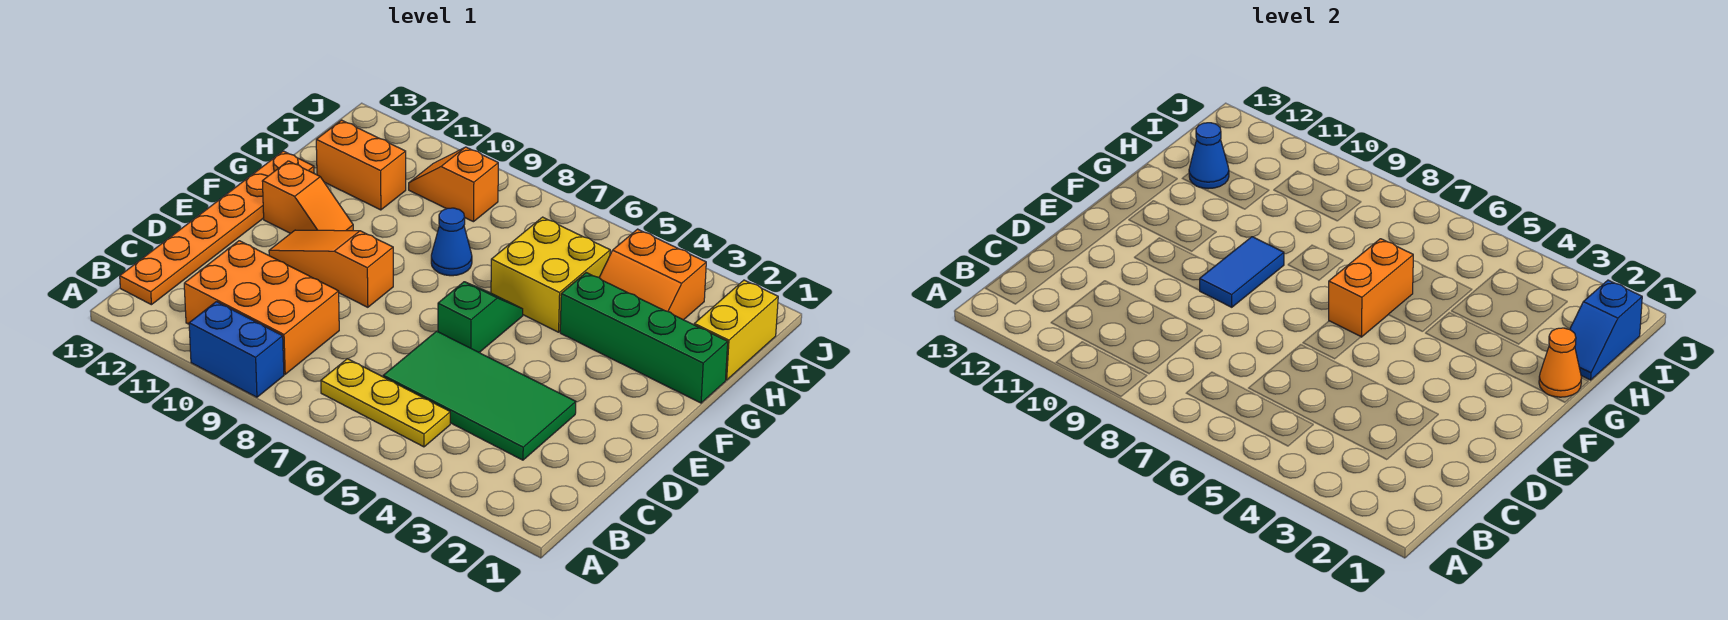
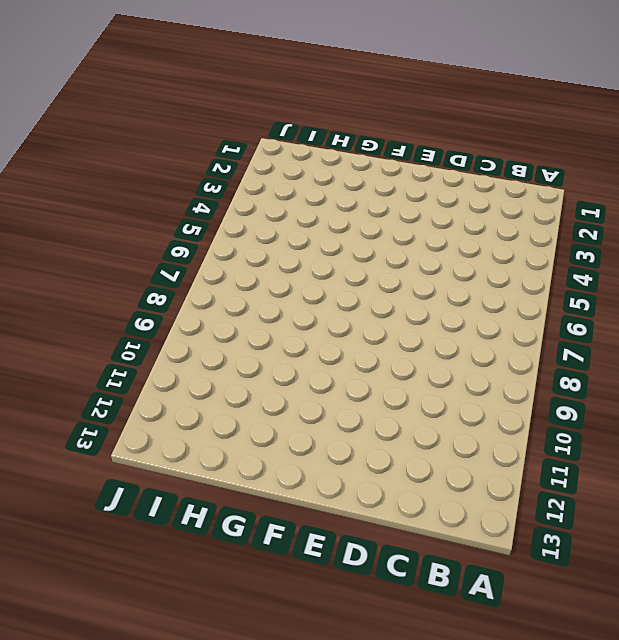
none -> blue brick A9:A10 level 1
none -> yellow plate B5:B7 level 1
none -> orange brick B9:C11 level 1

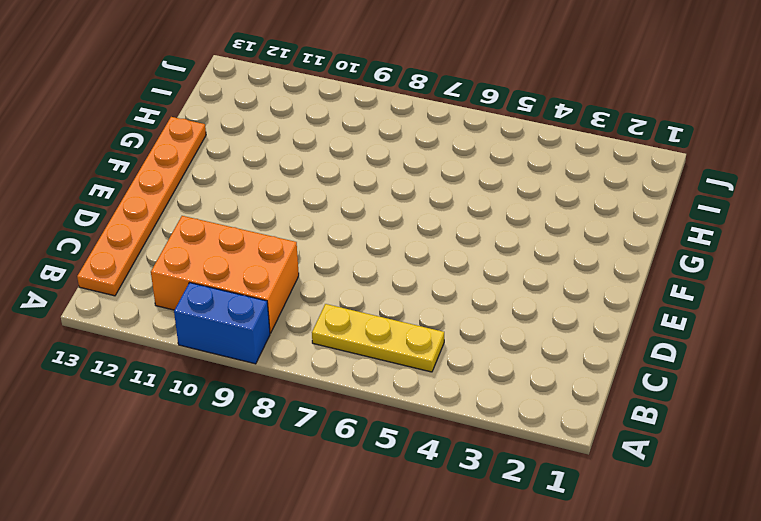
none -> green tile C3:D6 level 1
none -> green slope E6:F6 level 1 top E
none -> orange slope E9:E11 level 1 top 9

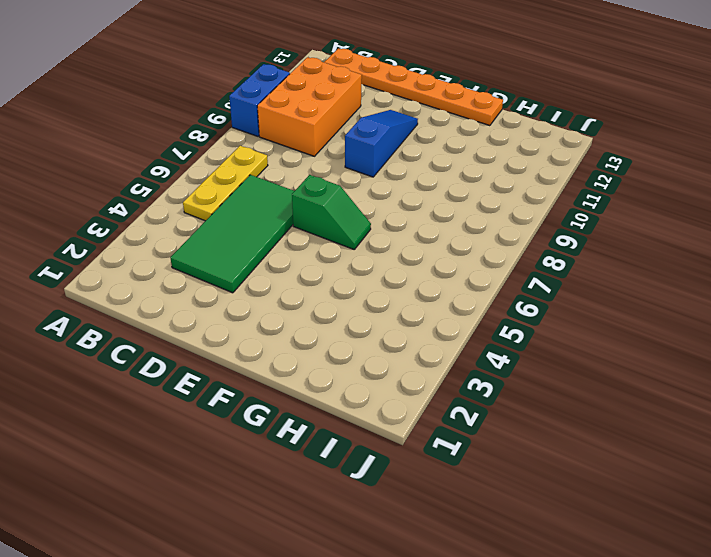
blue slope E9:E11 level 1 top 9 -> orange slope E9:E11 level 1 top 9
none -> orange slope F11:F12 level 1 top 12
none -> green brick G1:G4 level 1
none -> yellow brick G5:H6 level 1

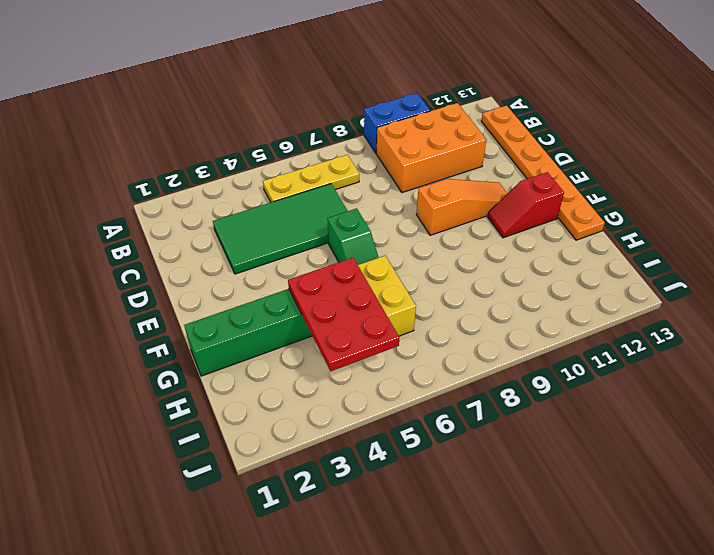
red slope F11:F12 level 1 top 12 -> orange slope F11:F12 level 1 top 12
red plate G4:I5 level 2 -> none
none -> blue cone G8 level 1
none -> yellow brick H1:I1 level 1
none -> orange slope H3:I4 level 1 top I

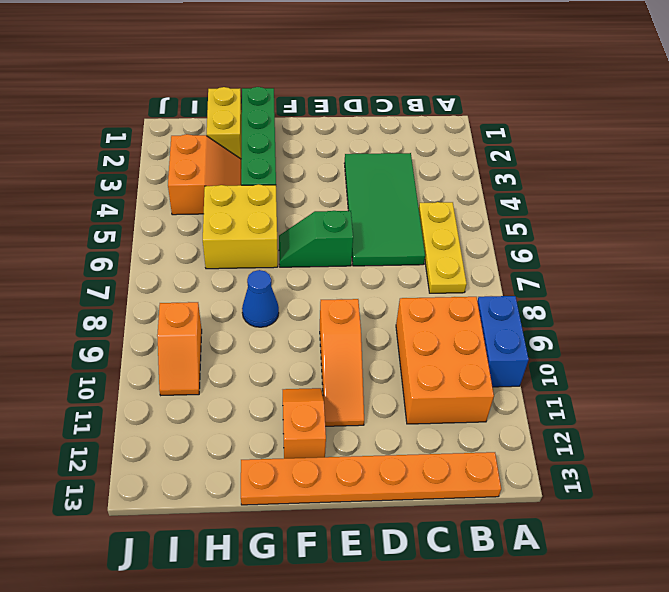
yellow brick H1:H2 level 1 -> yellow brick H1:I1 level 1
none -> orange brick H11:H12 level 1
none -> blue tile E9:F9 level 2
none -> orange brick F6:G6 level 2

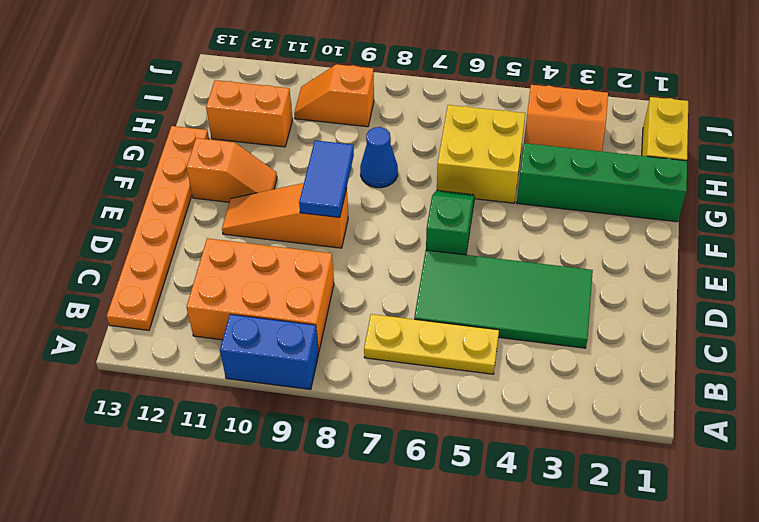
none -> orange brick F6:G6 level 2
none -> orange cone G1 level 2
none -> blue slope H1:I1 level 2 top I

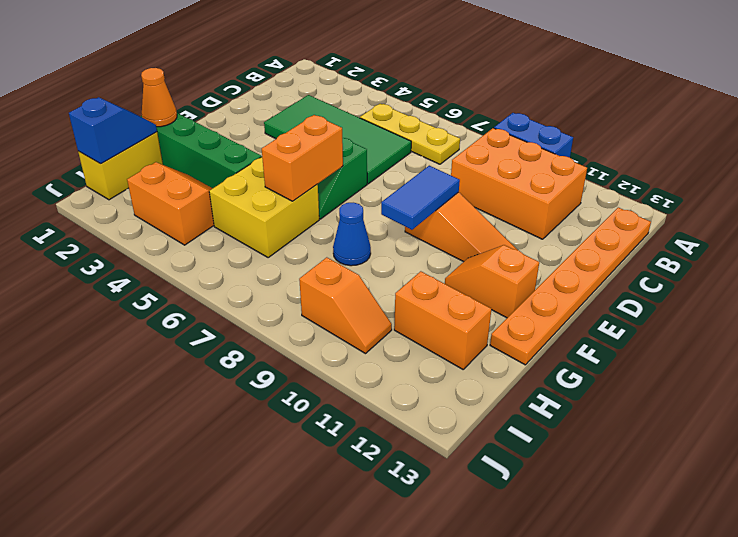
none -> blue cone H12 level 2

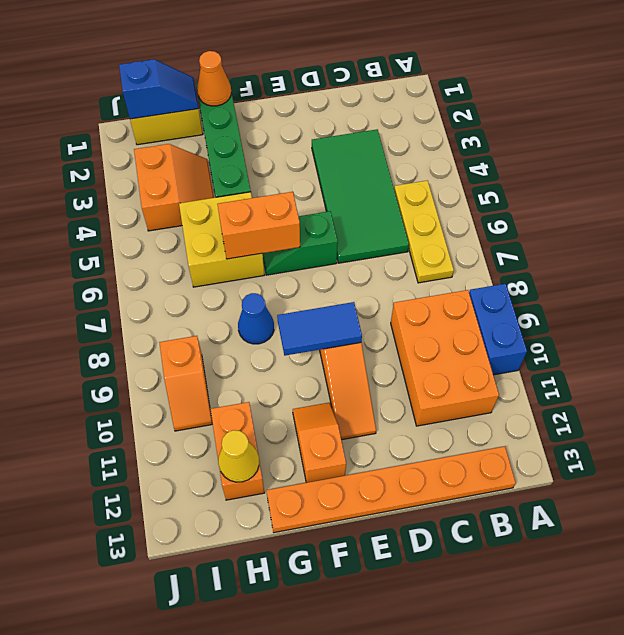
yellow cone H12 level 2 -> blue cone H12 level 2

